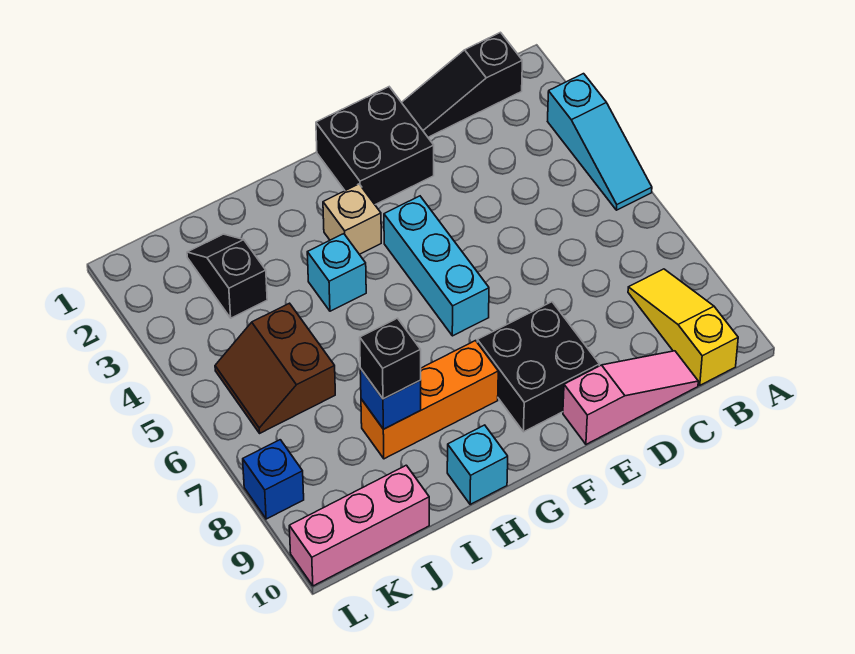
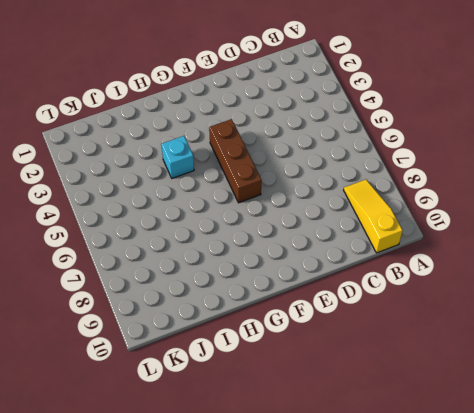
brown brick F4:F6 level 1 -> cyan brick F4:F6 level 1
none -> cyan slope A3:A5 level 1 top 3
none -> black slope B1:D1 level 1 top B
none -> pink slope C10:E10 level 1 top E

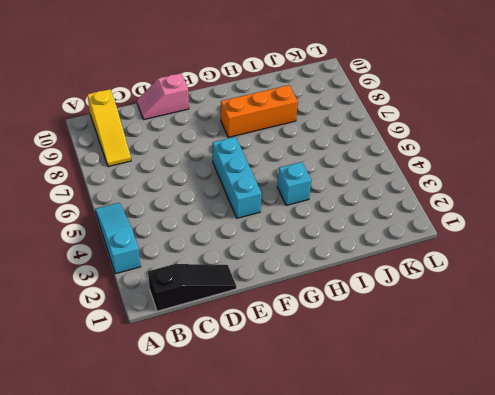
pink slope D10:E10 level 1 top E -> pink slope C10:E10 level 1 top E
none -> black brick E1:F2 level 1
none -> black brick E8:F9 level 1
none -> tan brick G3 level 1

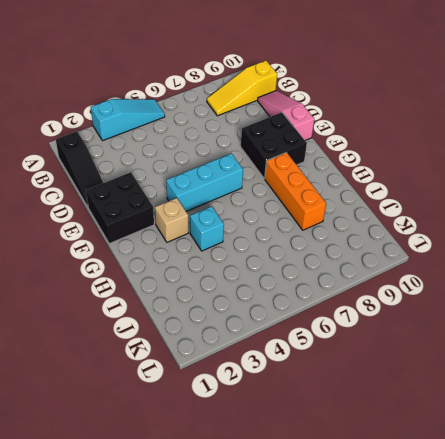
none -> cyan brick H10 level 1
none -> black slope J2:J3 level 1 top 3
none -> brown slope J5:K6 level 1 top J

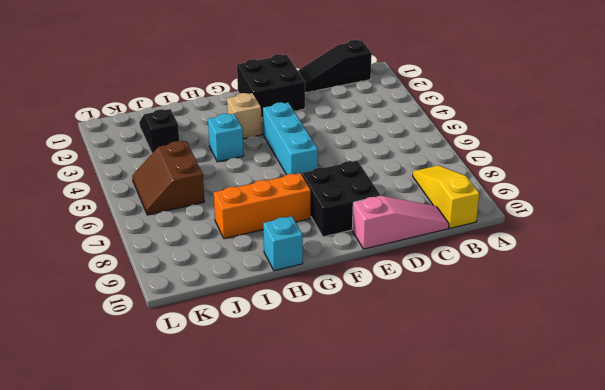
none -> cyan slope A3:A5 level 1 top 3
none -> pink brick J10:L10 level 1
none -> blue brick L8 level 1

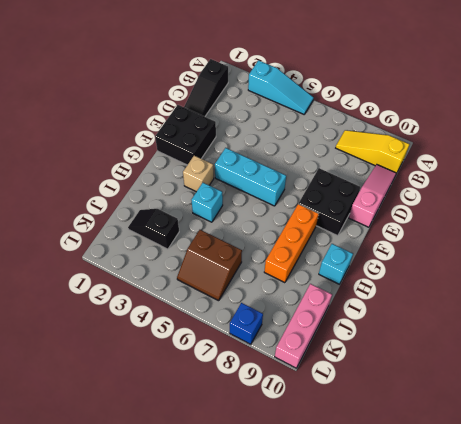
none -> blue brick I8 level 2
none -> black brick I8 level 3

